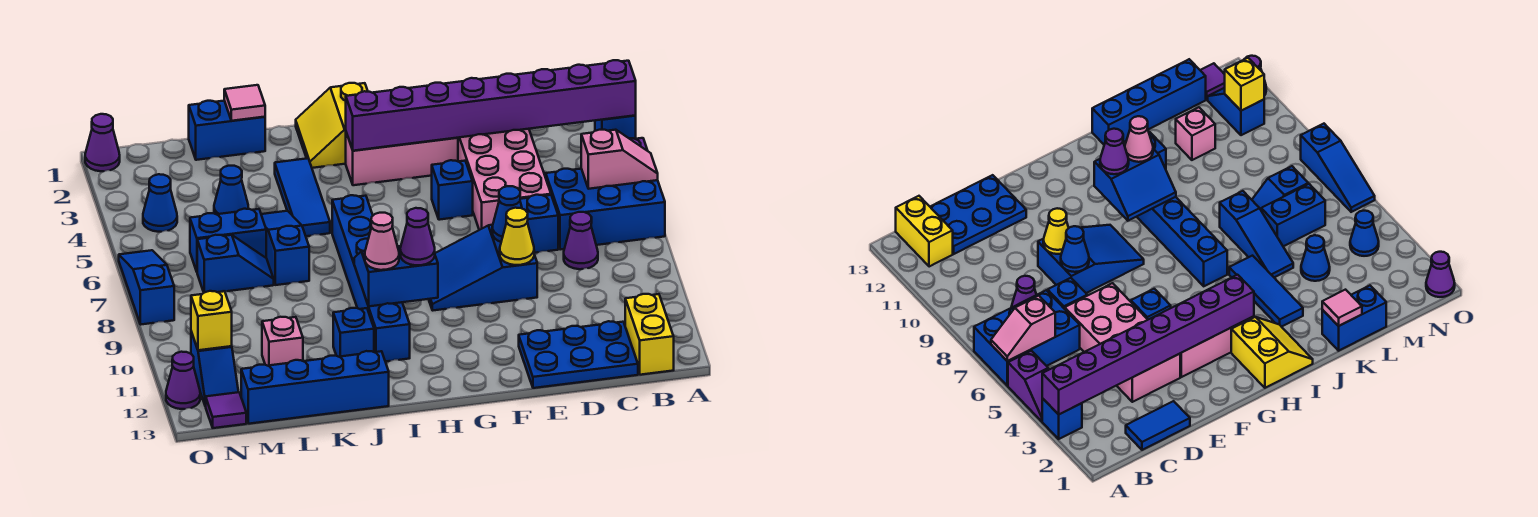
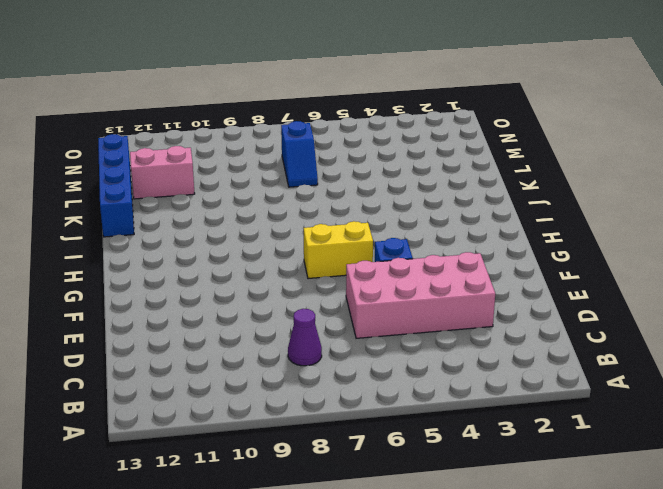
yellow brick G6:G7 level 1 -> yellow brick B12:B13 level 1
pink brick L11:L12 level 1 -> pink brick L11 level 1
none -> blue brick A3 level 1
none -> purple slope A4:A5 level 1 top 5
none -> blue brick A6:C7 level 1
none -> blue tile C1:D1 level 1

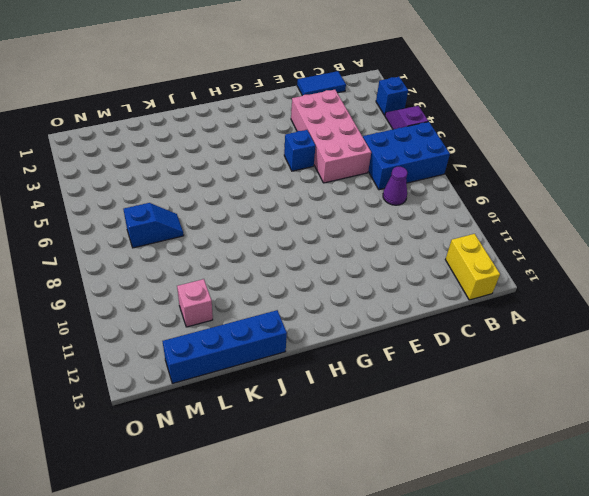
none -> blue plate C12:E13 level 1
none -> blue brick D7 level 1
none -> blue slope E8:G9 level 1 top E
none -> pink brick F3:H3 level 1

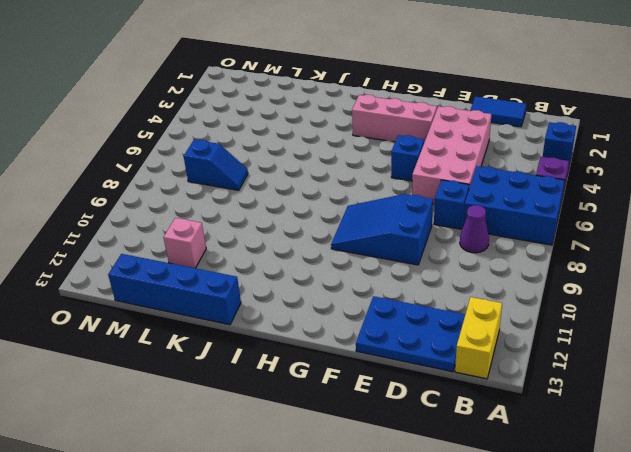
none -> yellow slope H1:I2 level 1 top H
none -> blue brick I6:I11 level 1
none -> blue tile J3:J5 level 1
none -> blue brick J11 level 1

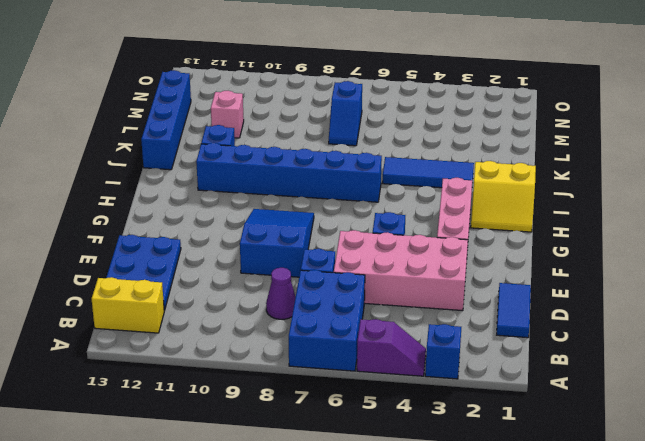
yellow slope H1:I2 level 1 top I -> yellow slope H1:I2 level 1 top H
none -> blue brick K1:L1 level 1
none -> blue slope K5:K7 level 1 top 7
none -> blue cone L4 level 1
none -> blue brick L6:M6 level 1

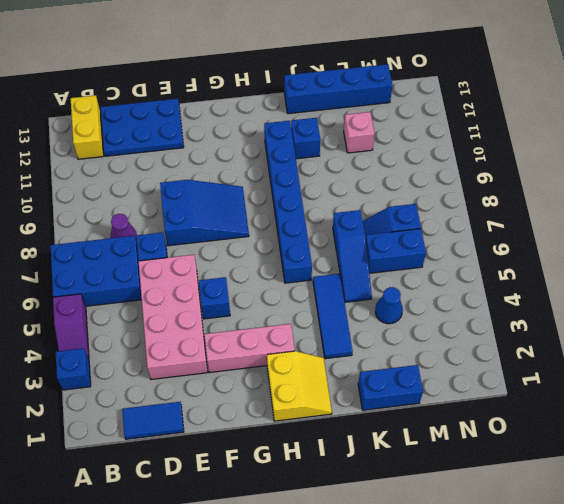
none -> blue cone N4 level 1
none -> blue slope N11:N12 level 1 top 11
none -> purple tile N13 level 1
none -> purple cone O1 level 1

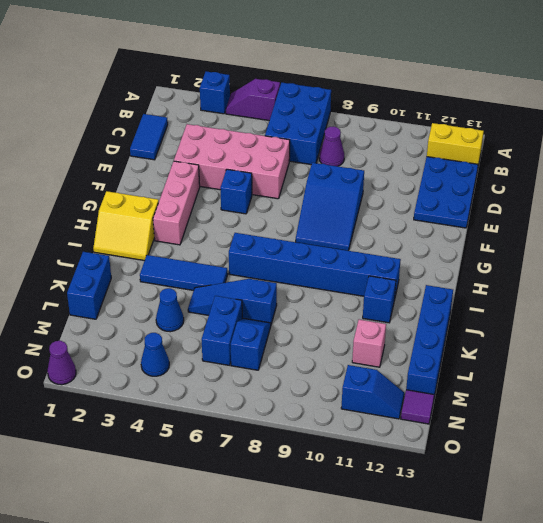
none -> blue brick D7 level 1
none -> blue slope O6:O8 level 1 top 8
none -> purple cone O12 level 1
none -> purple brick A3:H3 level 2

